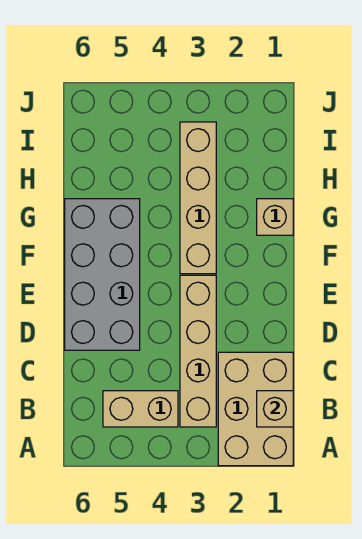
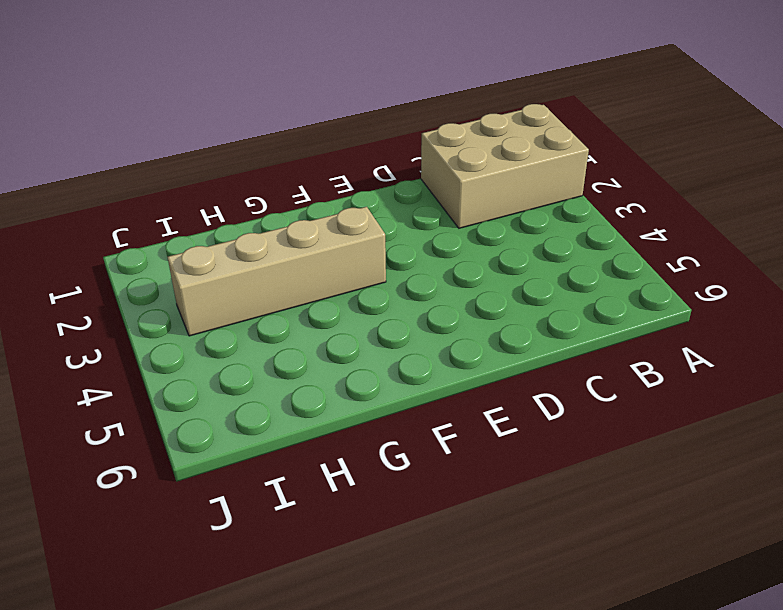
none -> tan brick B3:E3 level 1
none -> tan brick B4:B5 level 1

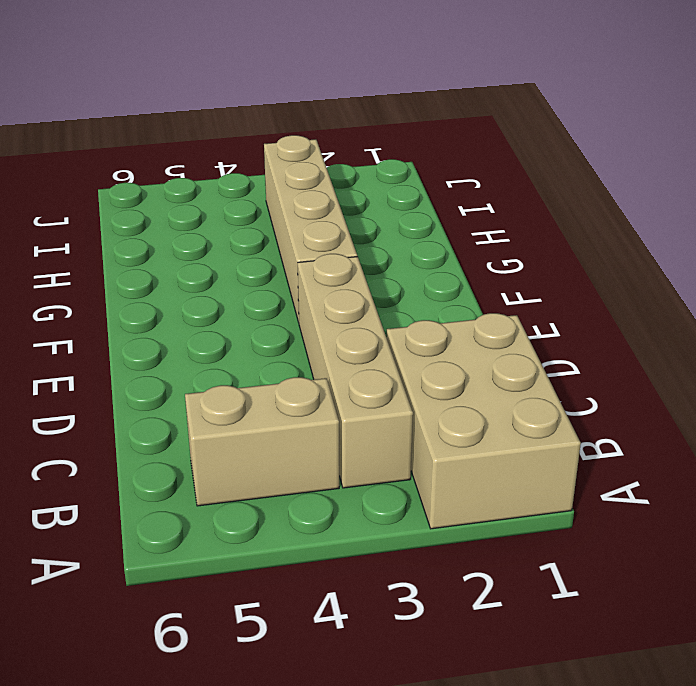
none -> grey brick D5:G6 level 1
none -> tan brick G1 level 1

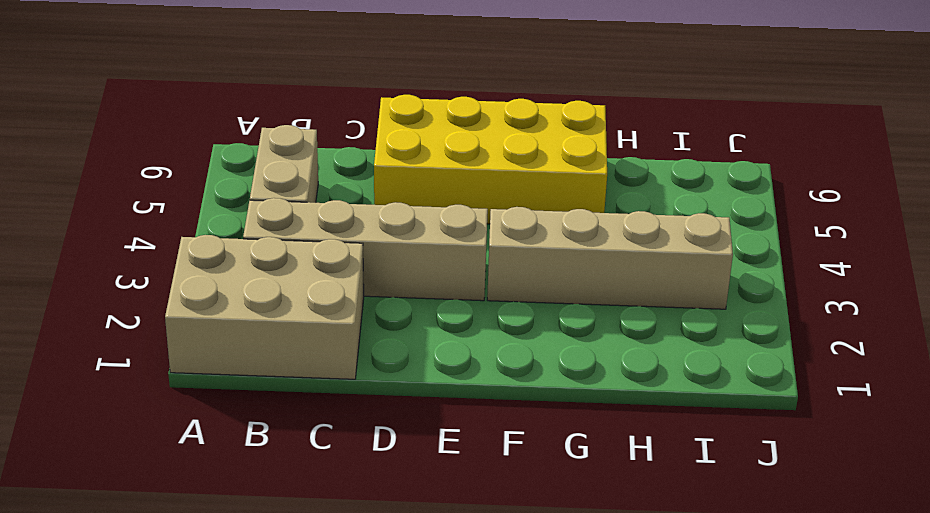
yellow brick D5:G6 level 1 -> grey brick D5:G6 level 1
none -> tan brick G1 level 1
none -> tan brick B1 level 2

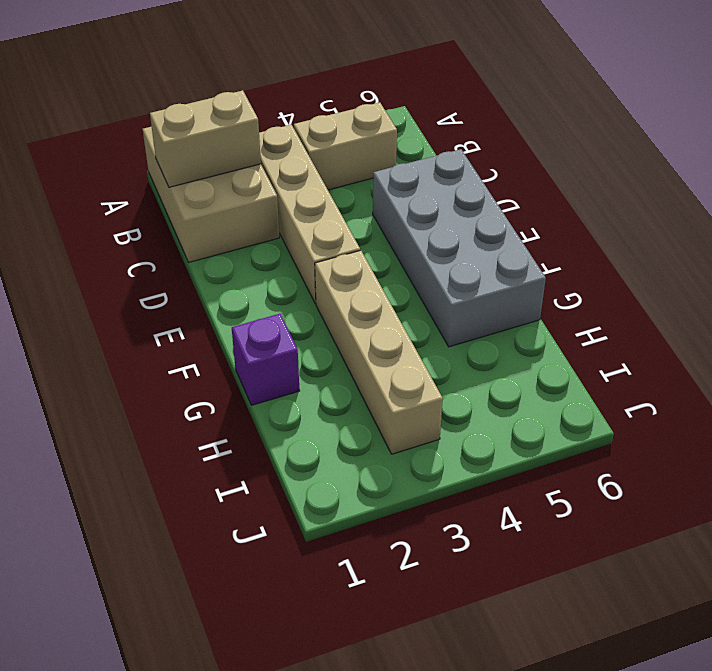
tan brick B1:B2 level 2 -> tan brick B1 level 2
purple brick G1 level 1 -> tan brick G1 level 1

